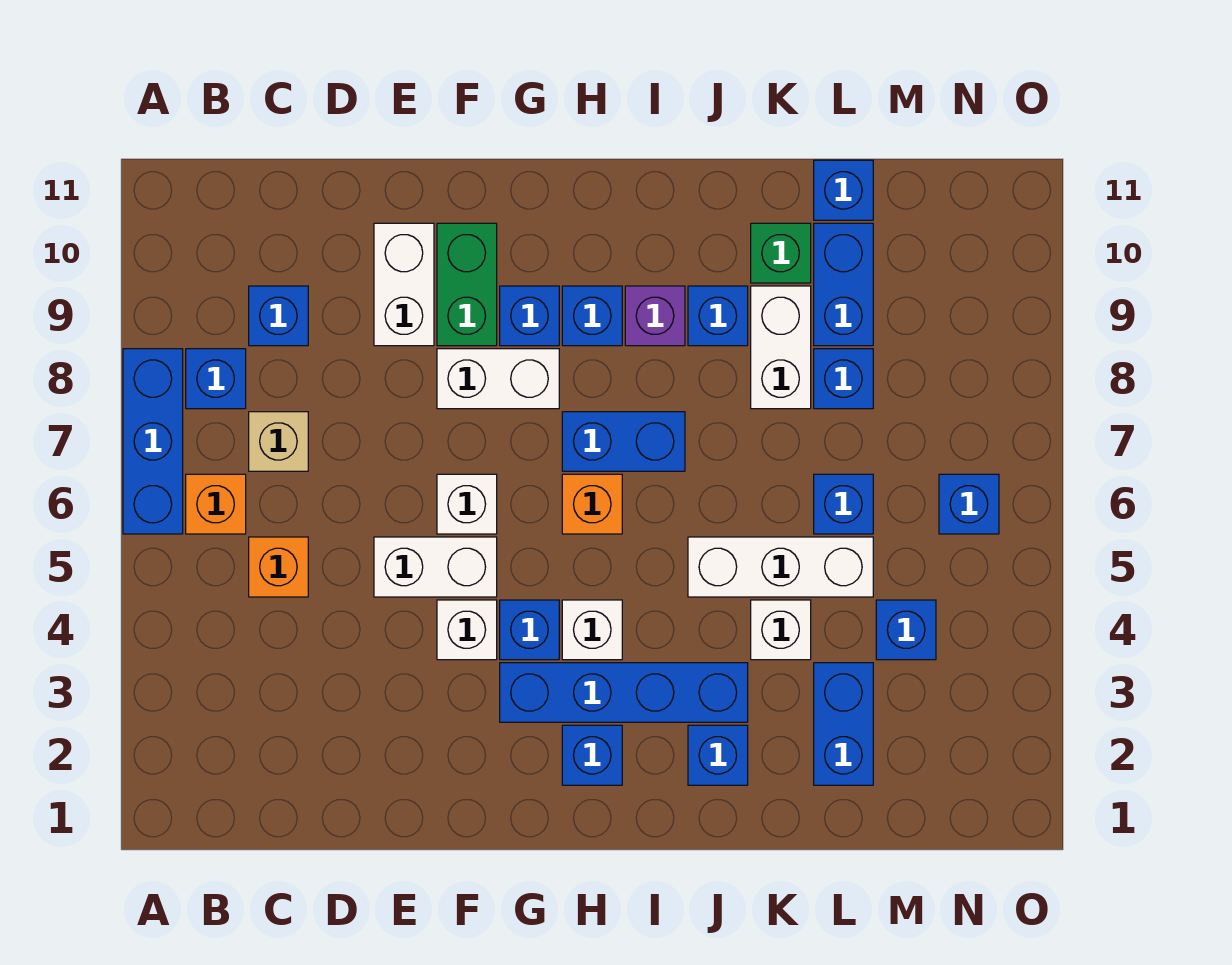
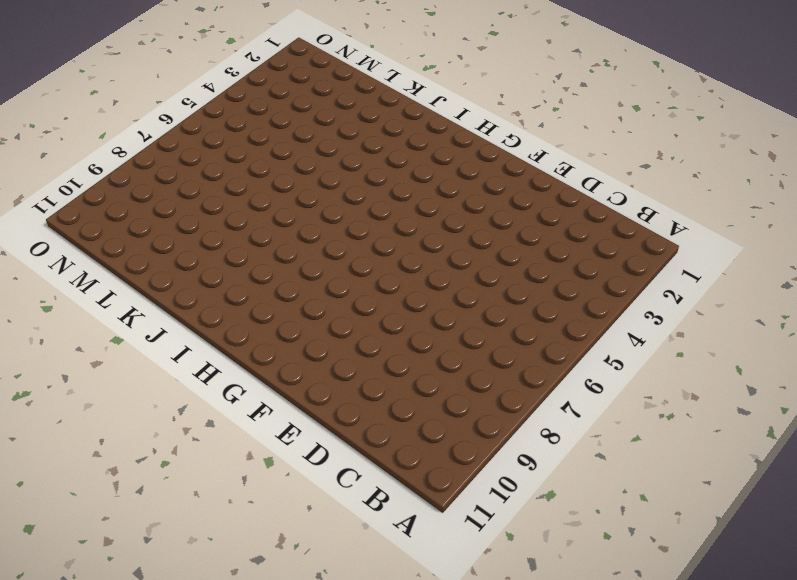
none -> blue brick A6:A8 level 1
none -> orange brick B6 level 1
none -> blue brick B8 level 1
none -> orange brick C5 level 1

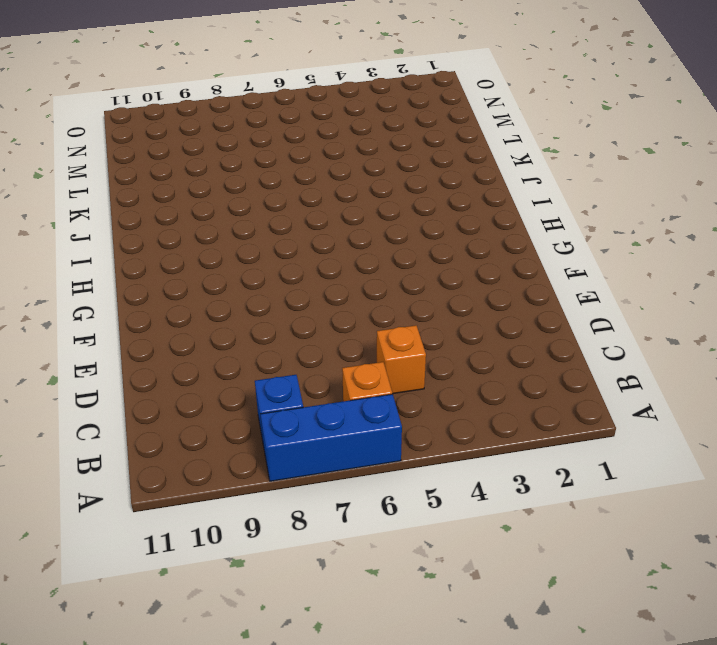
none -> tan brick C7 level 1
none -> blue brick C9 level 1
none -> white brick E5:F5 level 1
none -> white brick E9:E10 level 1

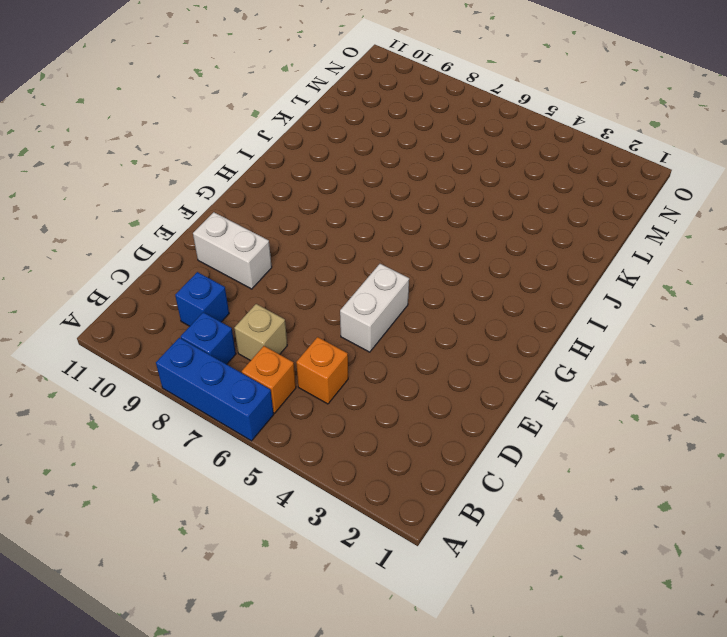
none -> white brick F4 level 1
none -> white brick F6 level 1
none -> white brick F8:G8 level 1
none -> green brick F9:F10 level 1

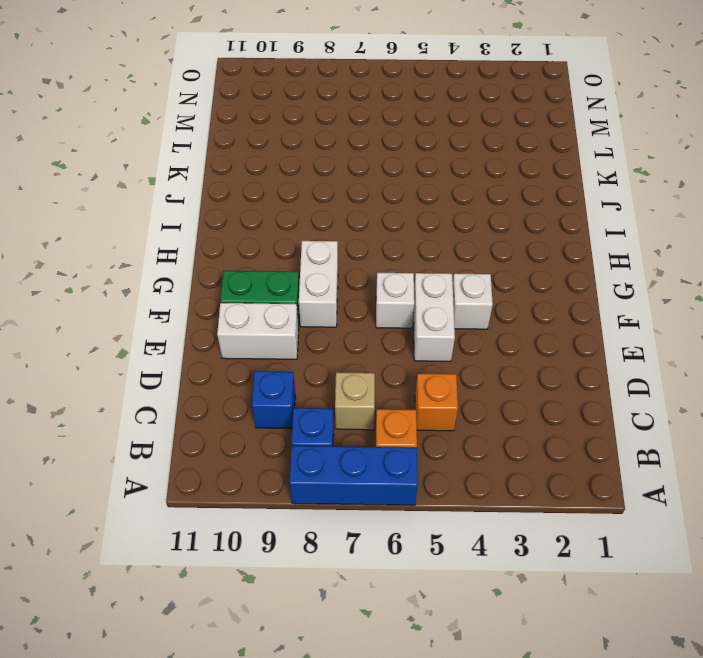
none -> blue brick G3:J3 level 1
none -> blue brick G4 level 1
none -> blue brick G9 level 1
none -> blue brick H2 level 1

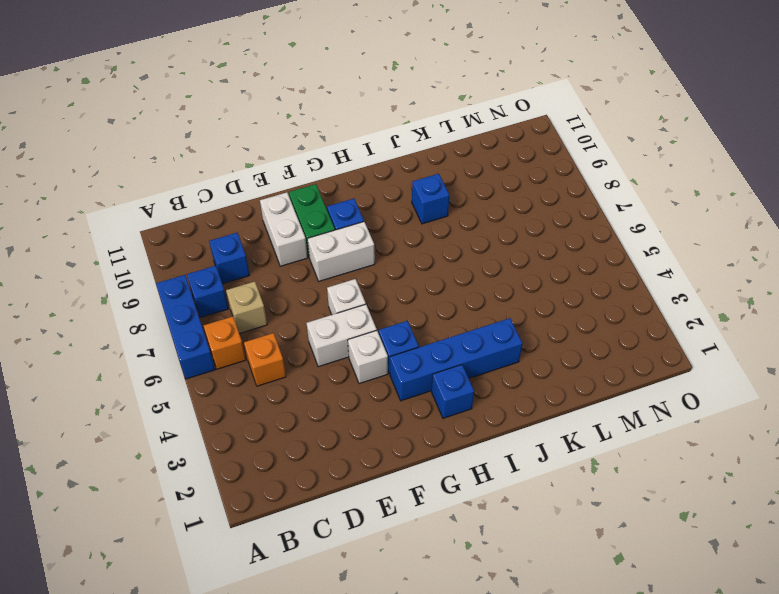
none -> white brick H4 level 1
none -> orange brick H6 level 1
none -> blue brick H7:I7 level 1
none -> blue brick H9 level 1

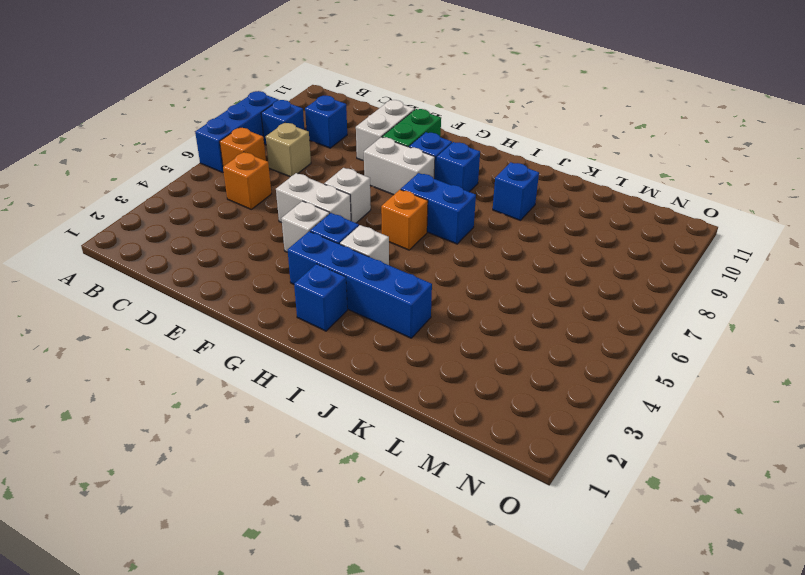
none -> purple brick I9 level 1
none -> blue brick J2 level 1
none -> white brick J5:L5 level 1
none -> white brick K4 level 1

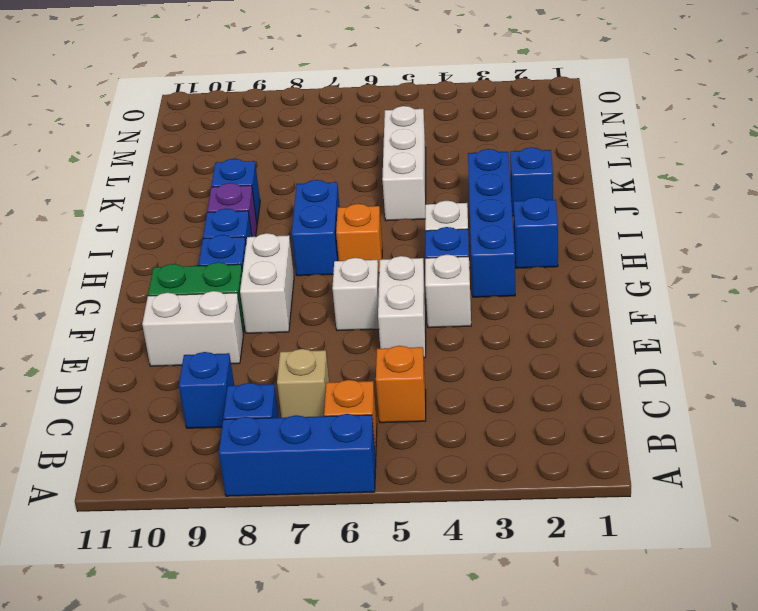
none -> white brick K4 level 1
none -> white brick K8:K9 level 1
none -> green brick K10 level 1
none -> blue brick L2:L3 level 1

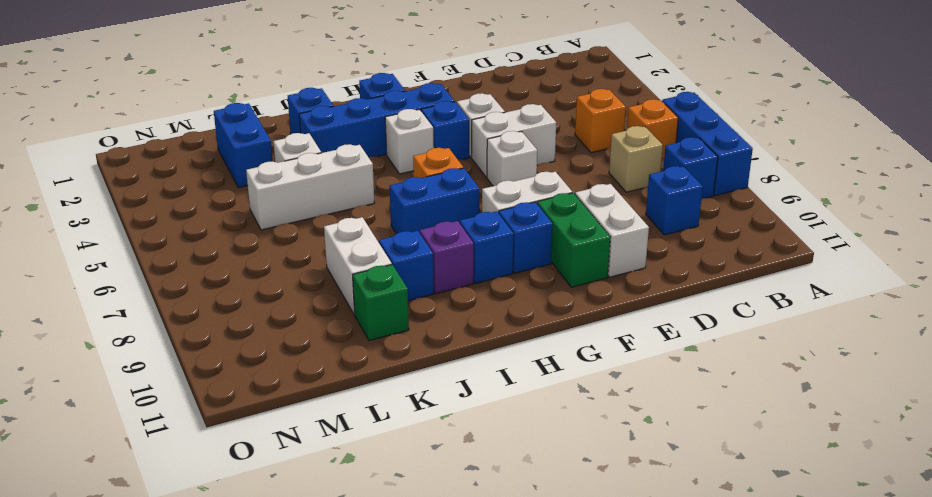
none -> blue brick L6 level 1
none -> blue brick L8 level 1
none -> blue brick L9:L10 level 1
none -> blue brick L11 level 1

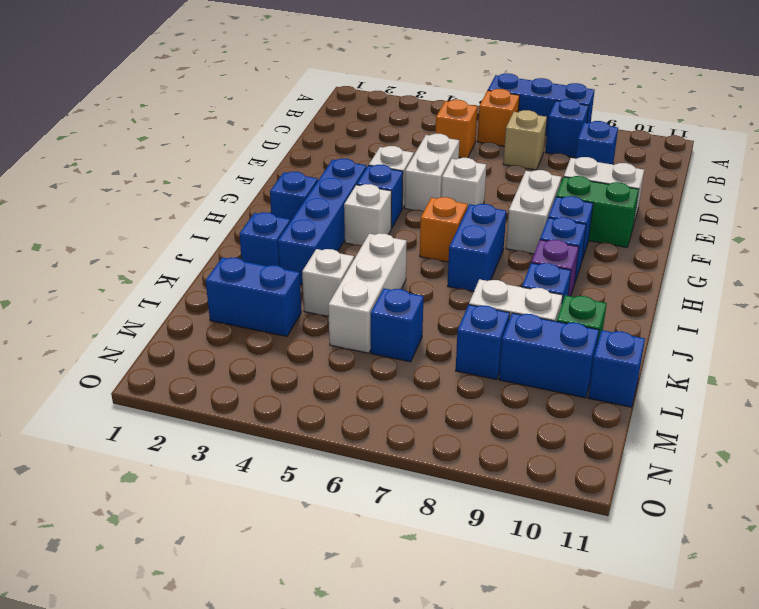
none -> blue brick M4 level 1
none -> blue brick N6 level 1

